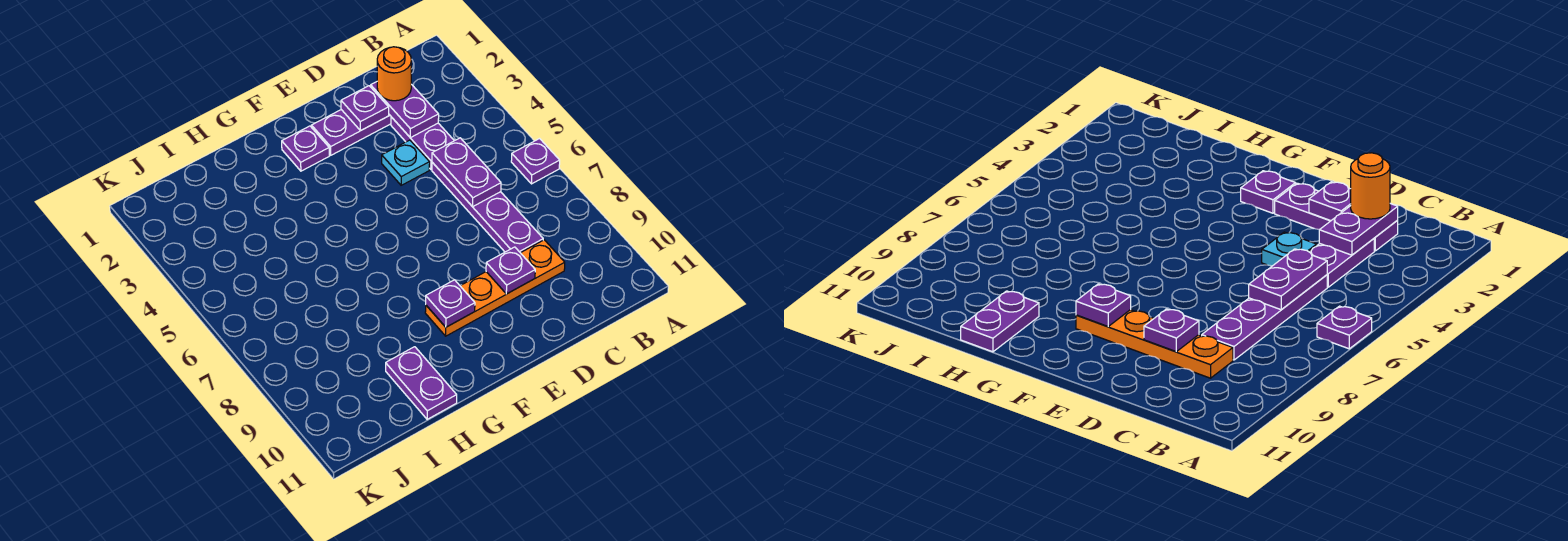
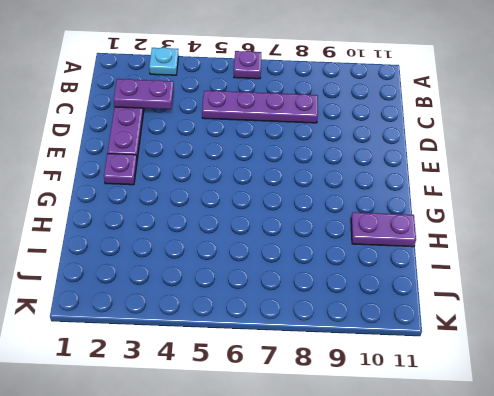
cyan plate A3 level 1 -> cyan plate D4 level 1
none -> purple plate C3:C4 level 1
none -> orange plate C9:F9 level 1
none -> purple plate C5:C6 level 2

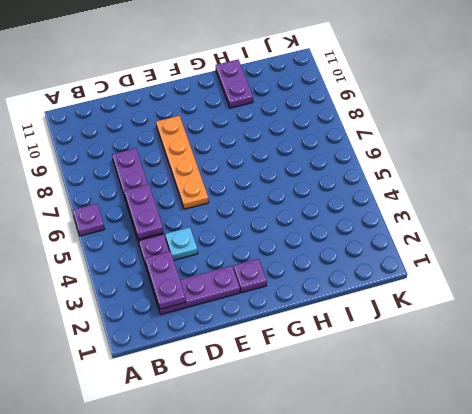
orange plate E6:E9 level 1 -> orange plate C9:F9 level 1
none -> purple plate D2 level 2
none -> purple plate D9 level 2
none -> purple plate F9 level 2

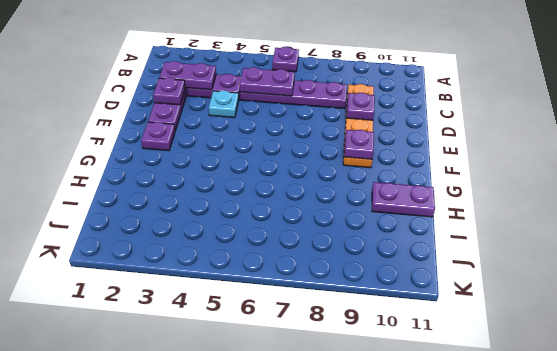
none -> orange round brick C2 level 3

